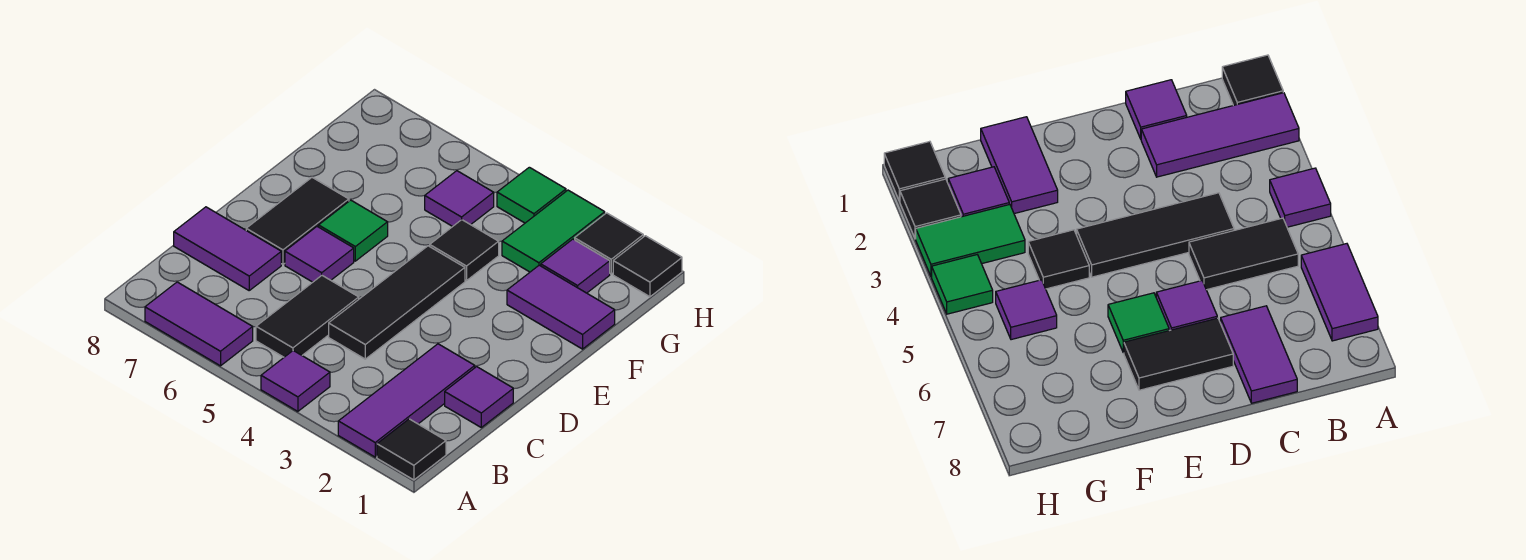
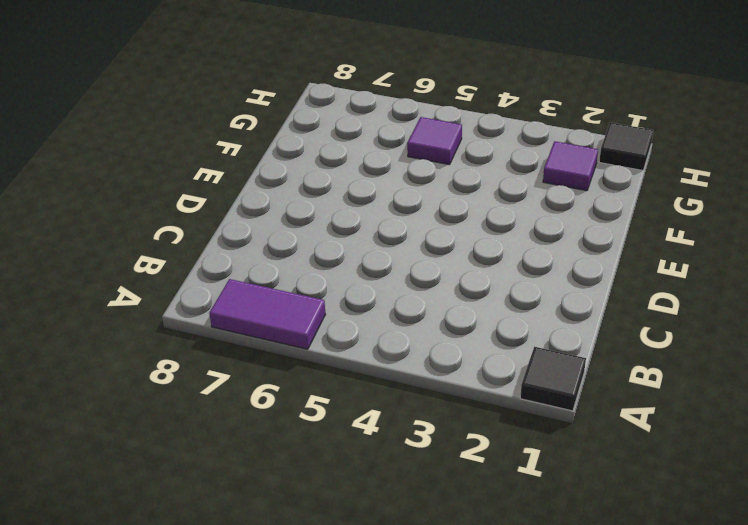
none -> purple tile A2:C2 level 1
none -> purple tile A4 level 1
none -> black tile B5:C5 level 1

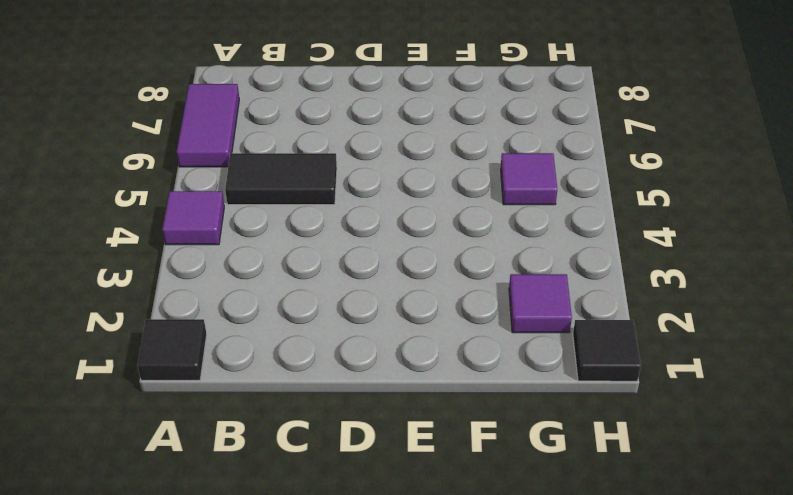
none -> purple tile A2:C2 level 1
none -> purple tile C1 level 1
none -> black tile C4:E4 level 1

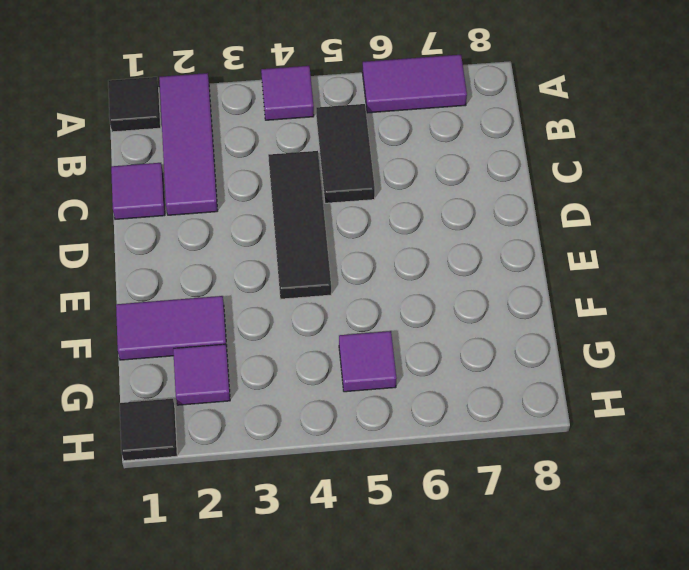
none -> purple tile C7:C8 level 1
none -> purple tile D6 level 1
none -> black tile D7:E7 level 1

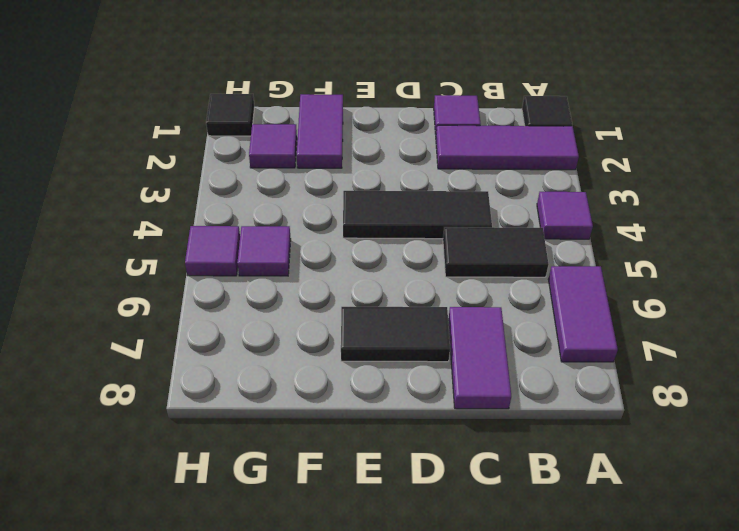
purple tile H5 level 1 -> purple tile D6 level 1
none -> green tile E6 level 1
none -> black tile F4 level 1
none -> green tile G3:H3 level 1

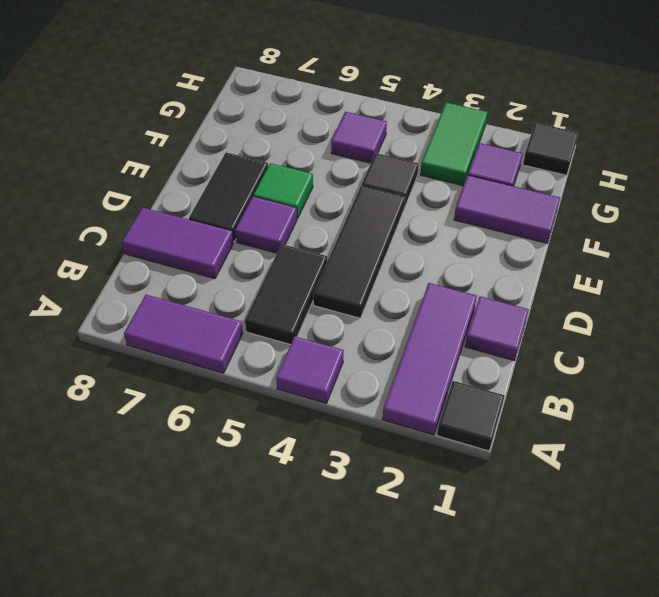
none -> black tile H2 level 1
none -> green tile H4 level 1

